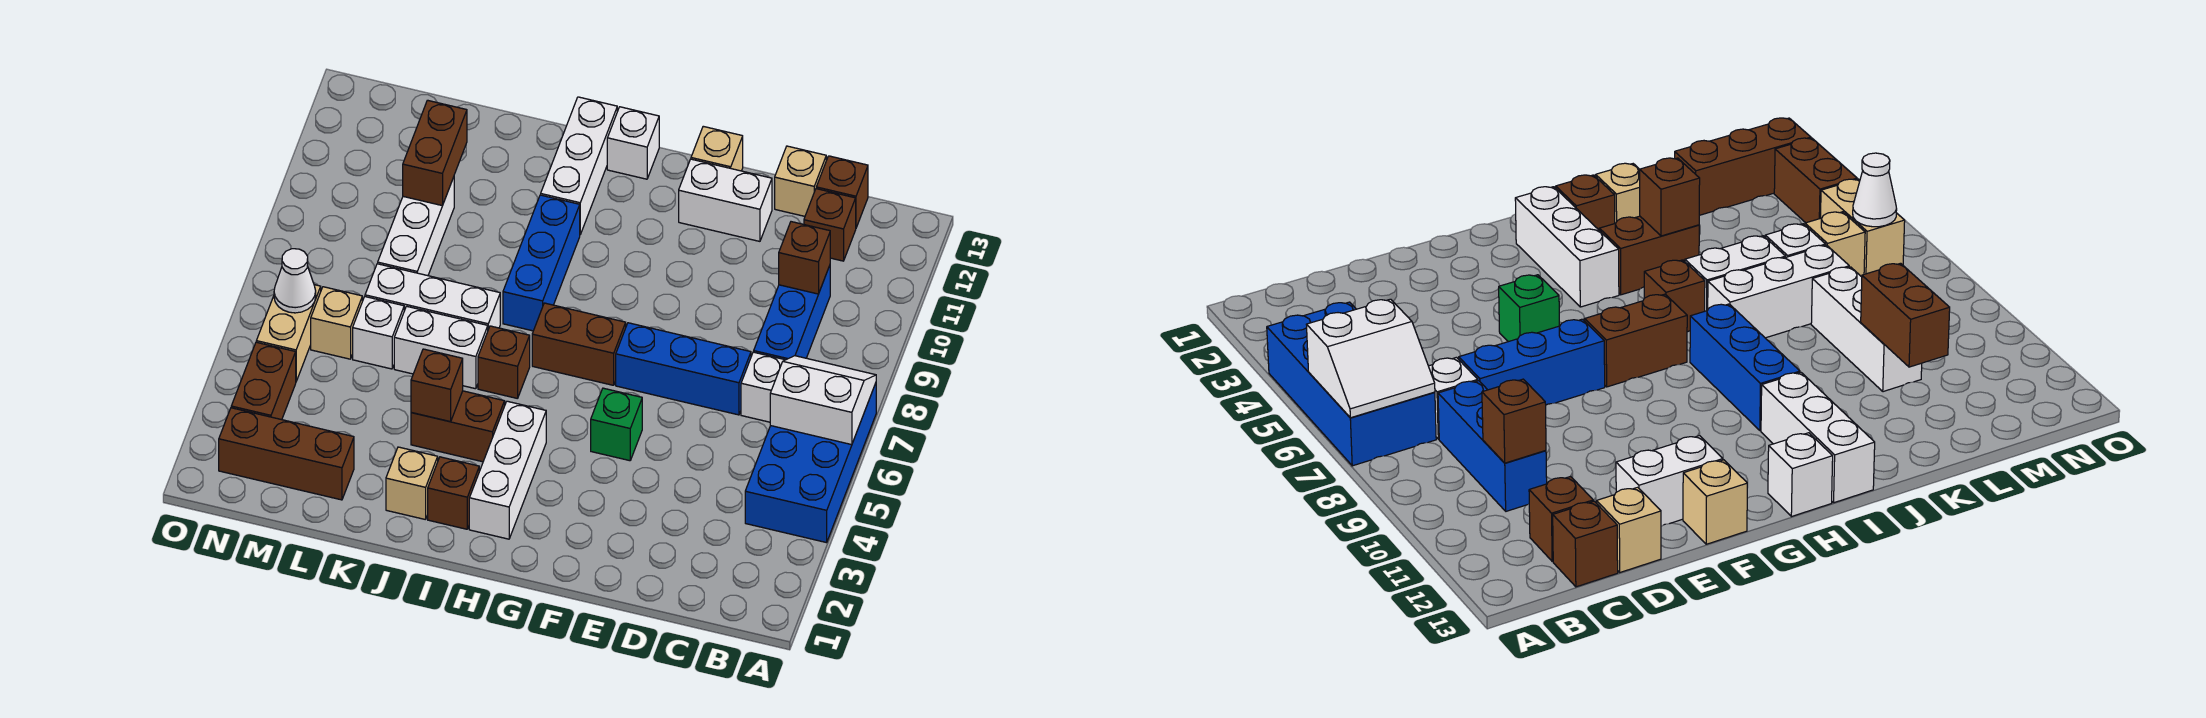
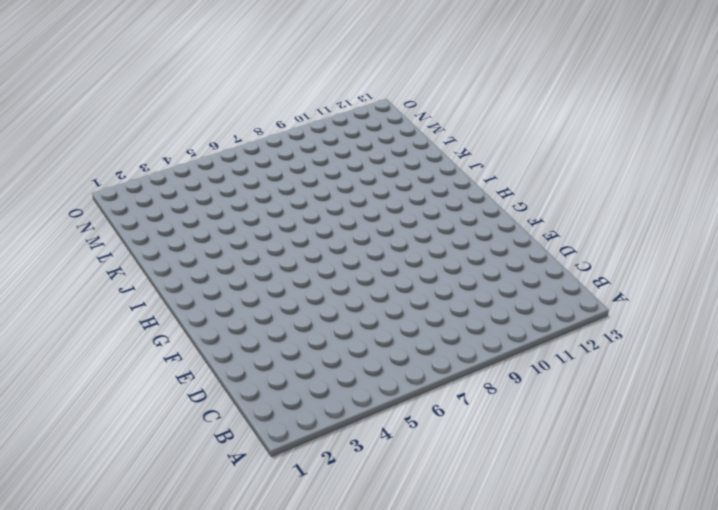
none -> blue brick A4:B7 level 1
none -> white brick C7 level 1
none -> blue brick C8:C10 level 1
none -> brown brick C12 level 1

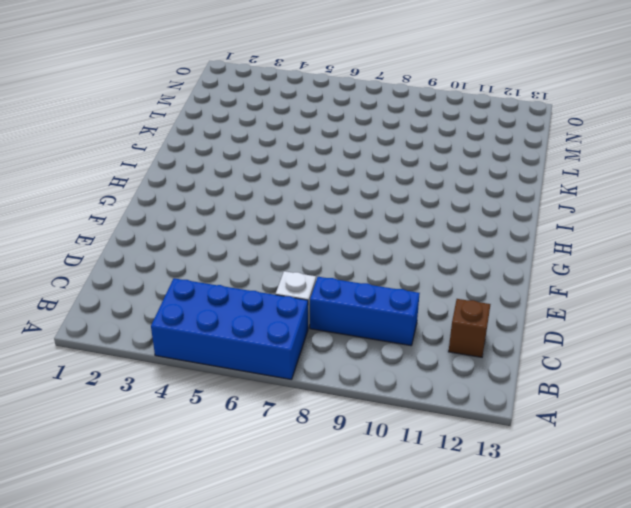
none -> brown brick C13 level 1
none -> blue brick D7:F7 level 1
none -> tan brick D13 level 1
none -> white brick E12:F12 level 1

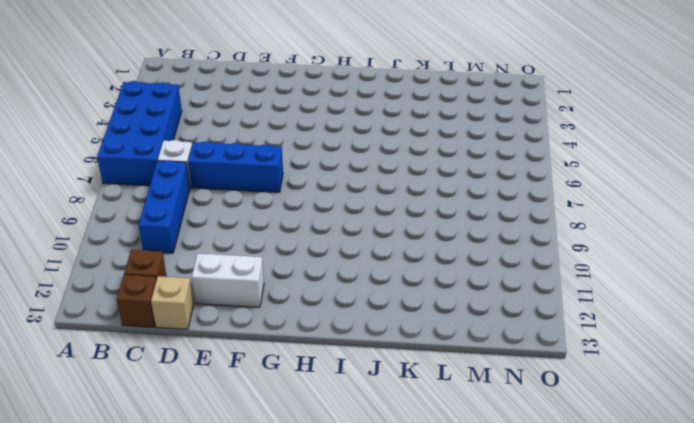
none -> green brick F5 level 1
none -> tan brick F13 level 1
none -> brown brick G7:H7 level 1
none -> white brick H2:H4 level 1

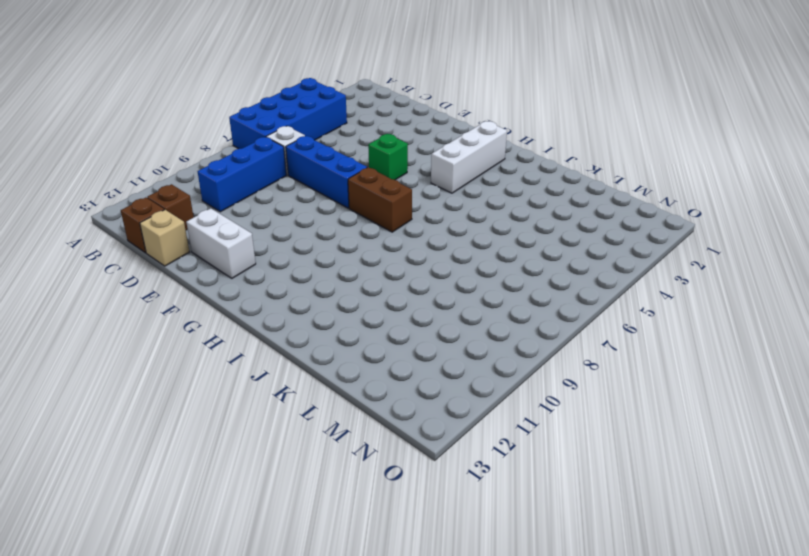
none -> tan brick F13 level 1
none -> white brick H13 level 1
none -> brown brick I2 level 1
none -> brown brick I4:J4 level 1

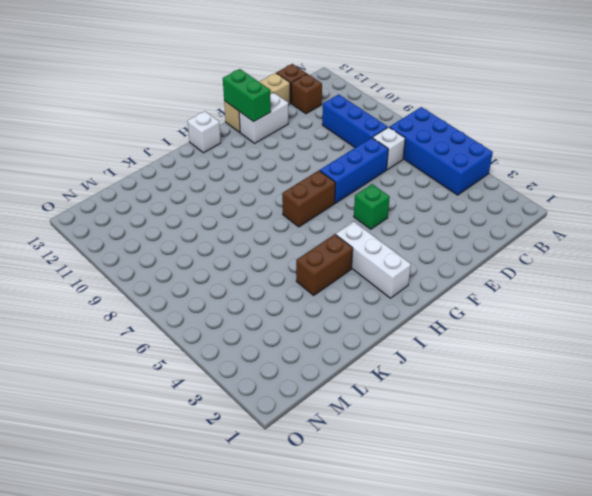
green brick F12:F13 level 2 -> none
none -> brown brick I2 level 1
none -> brown brick I6 level 1
none -> blue brick I8:I10 level 1
none -> white brick I11:I13 level 1

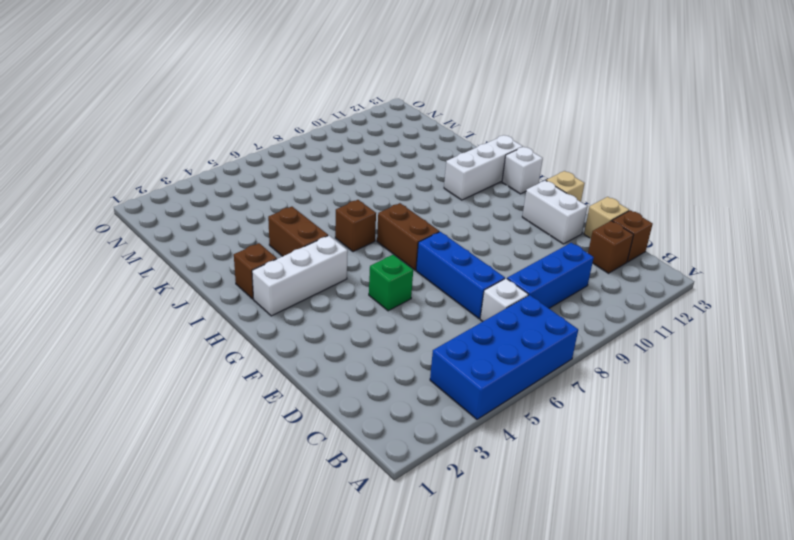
none -> blue brick I8:I10 level 1
none -> tan brick J2 level 1
none -> white brick J6:K6 level 1
none -> white brick J7:L7 level 1

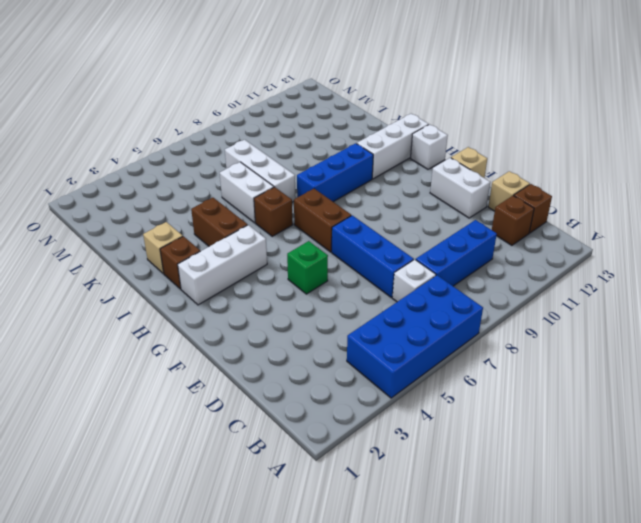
none -> brown brick L2:N2 level 1
none -> white brick L6 level 1
none -> white brick L8:L10 level 1
none -> tan brick M6 level 1

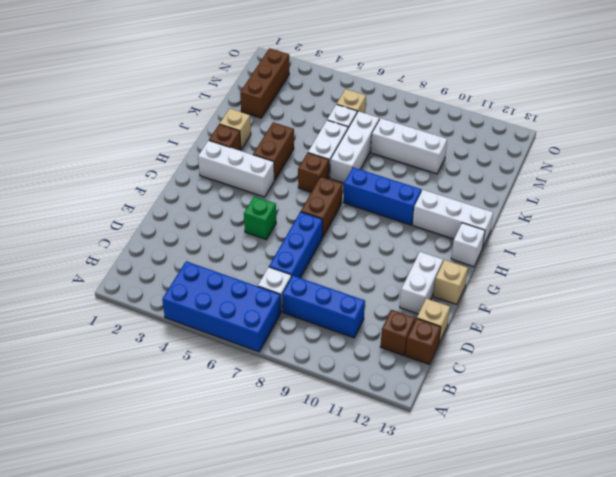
none -> brown brick N3:N4 level 1
none -> tan brick N5:N6 level 1
none -> white slope A6:B7 level 2 top 6
none -> brown brick C10 level 2

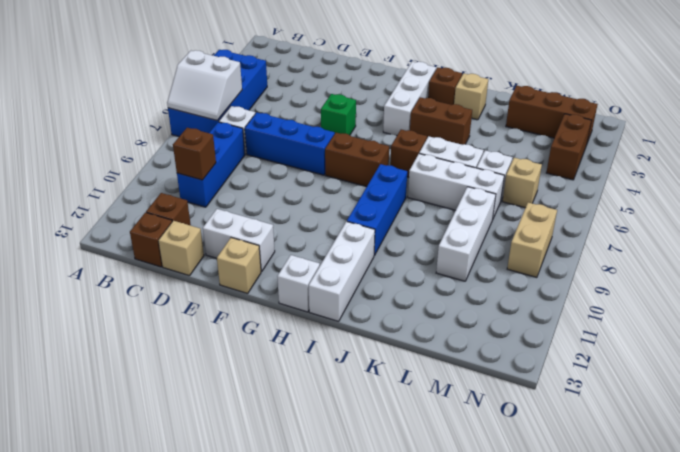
tan brick N8:N9 level 1 -> tan brick N5:N6 level 1
none -> brown brick J4 level 2
none -> brown brick L10:L11 level 2
none -> white cone N6 level 2

